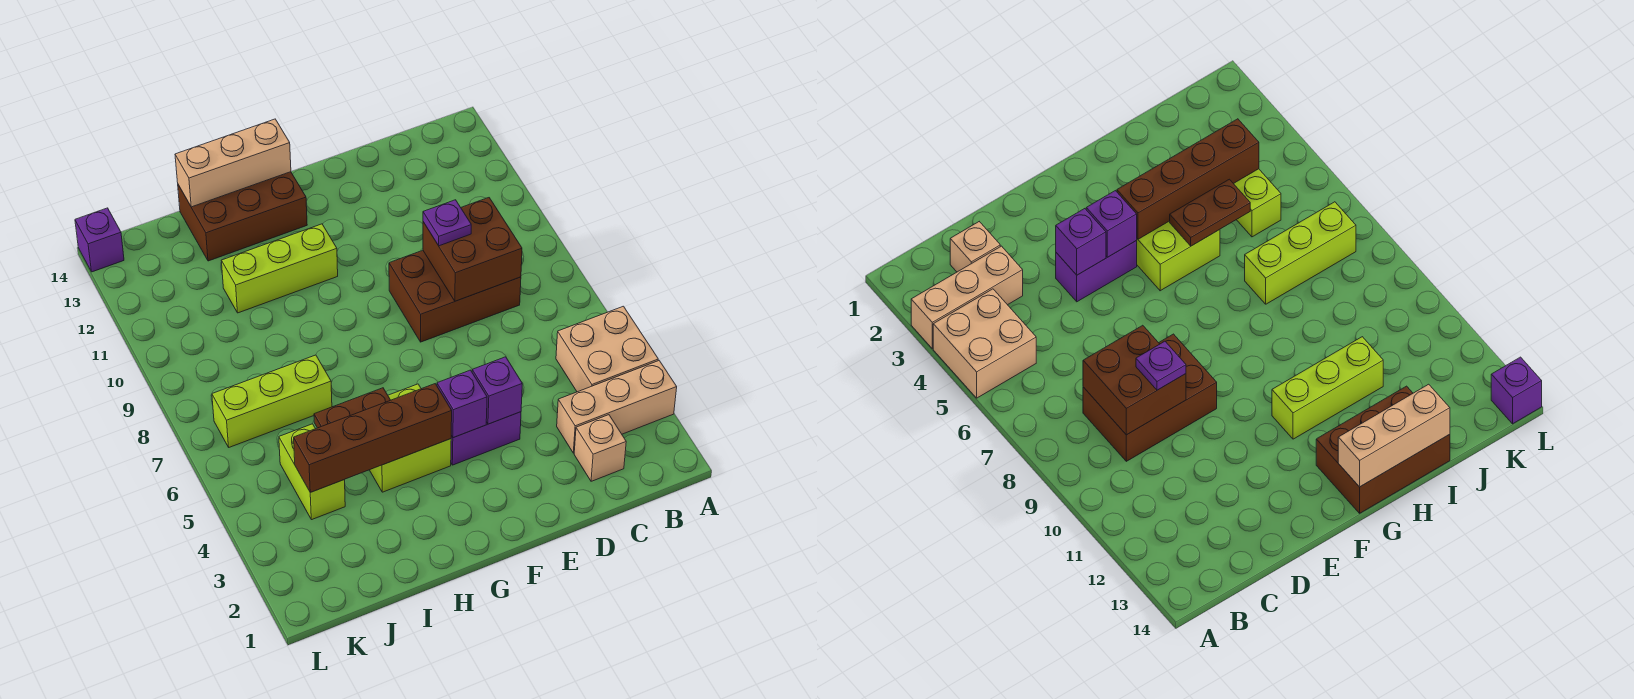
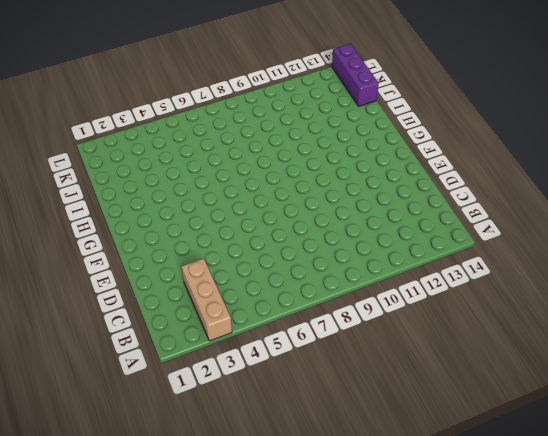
purple brick J14:L14 level 1 -> purple brick L14 level 1
none -> tan brick A4:B5 level 1
none -> tan brick C2 level 1
none -> brown brick C8:E9 level 1

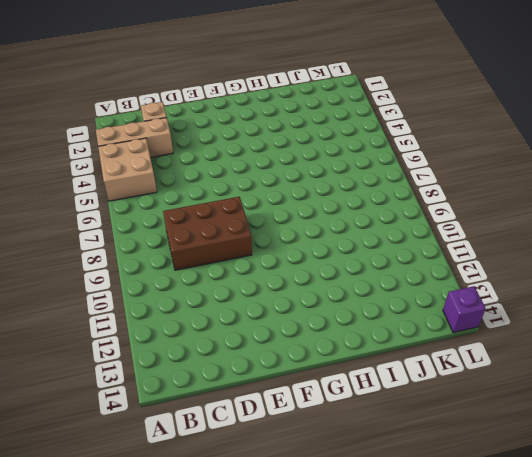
none -> purple brick E4:F4 level 1
none -> lime brick G4:H5 level 1
none -> lime brick G11:I11 level 1

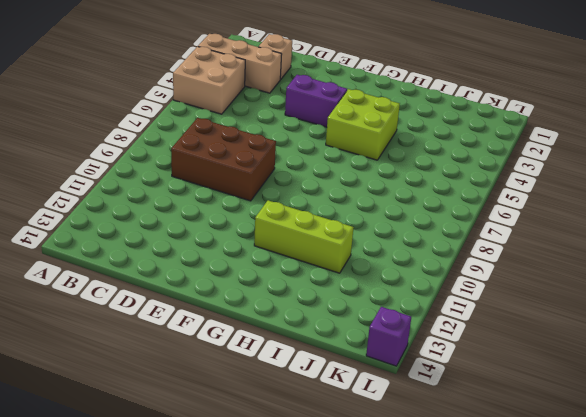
none -> brown brick G13:I14 level 1
none -> lime brick I7:K7 level 1
none -> lime brick J4:J5 level 1

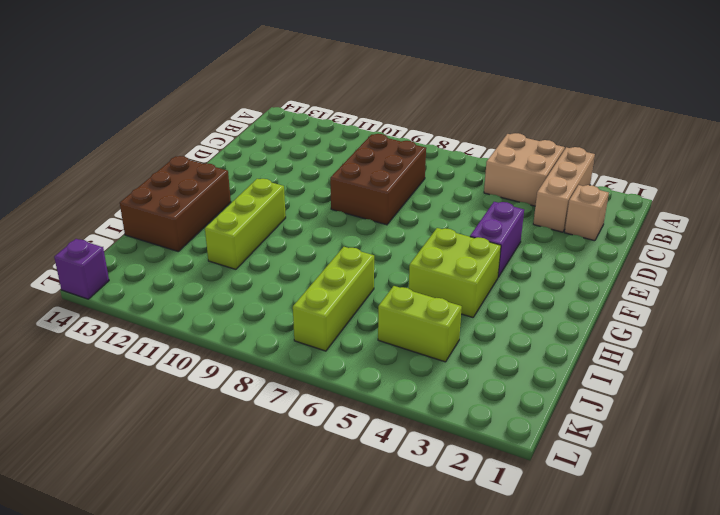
none -> brown brick C8:D9 level 2
none -> purple brick E4 level 2
none -> purple brick F4 level 2

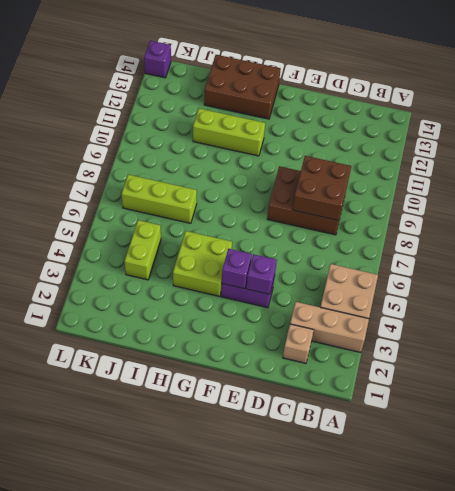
none -> brown brick G4:J4 level 2
none -> tan brick G14:I14 level 2
none -> brown plate H5:I5 level 2

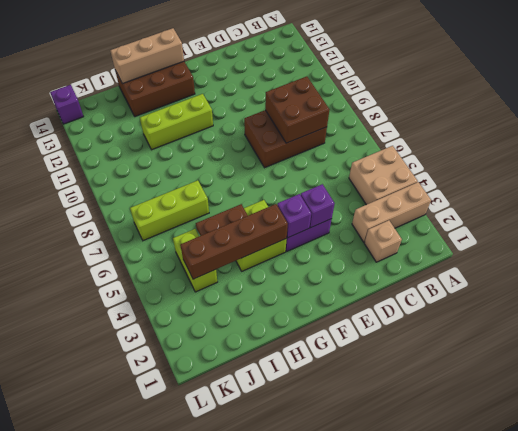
none -> purple plate D9 level 3

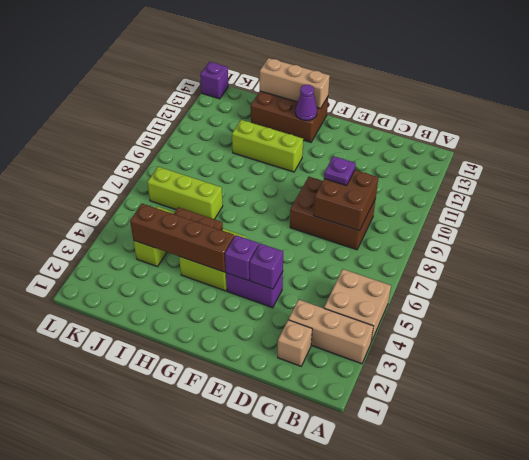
purple cone G13 level 2 -> none

